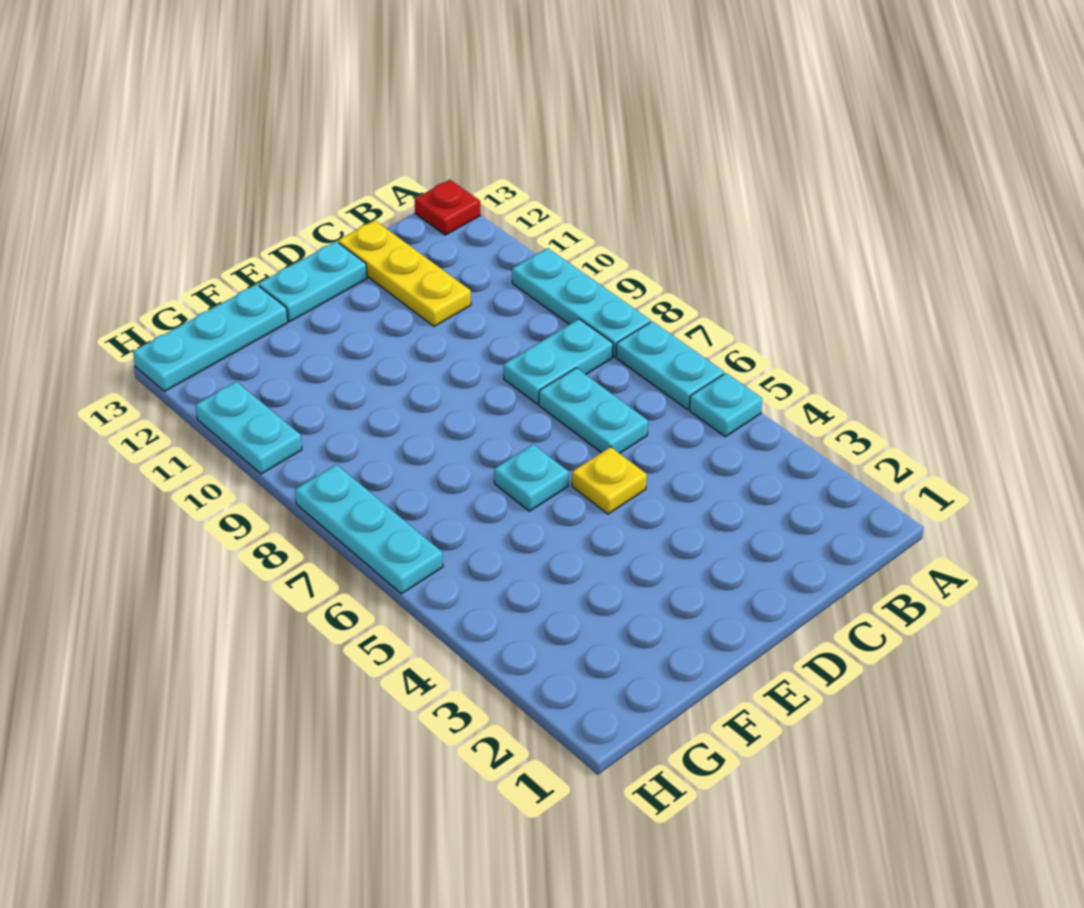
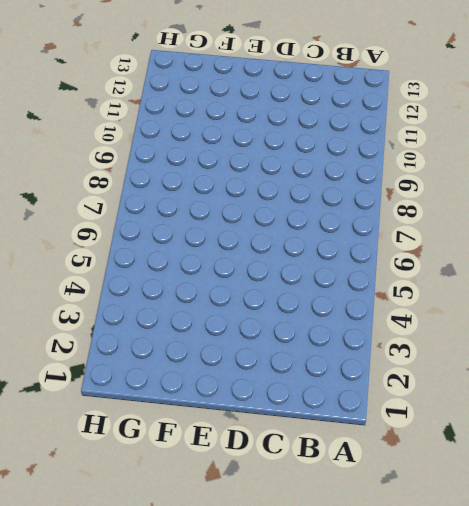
none -> cyan plate A5 level 1
none -> cyan plate A6:A7 level 1
none -> cyan plate A8:A10 level 1

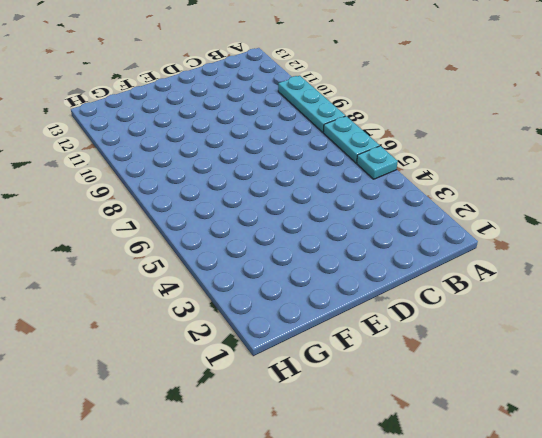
none -> red plate A13 level 1
none -> cyan plate B8:C8 level 1
none -> cyan plate C6:C7 level 1

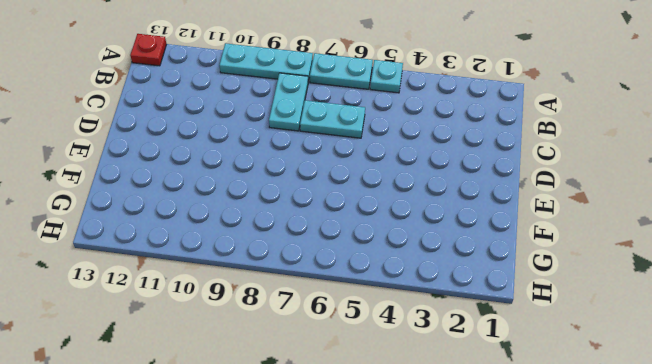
none -> yellow plate C11:C13 level 1
none -> yellow plate D5 level 1
none -> cyan plate D13:E13 level 1

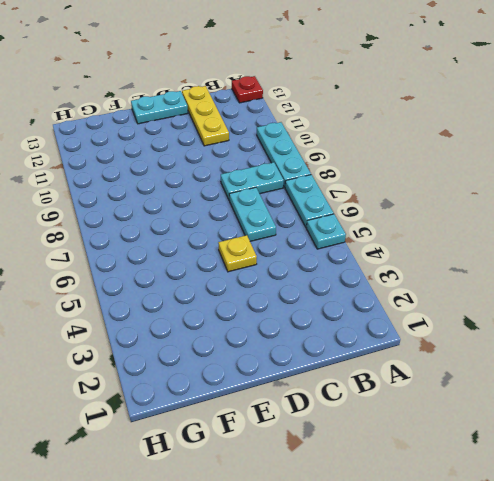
none -> cyan plate E6 level 1
none -> cyan plate F13:H13 level 1
none -> cyan plate H6:H8 level 1

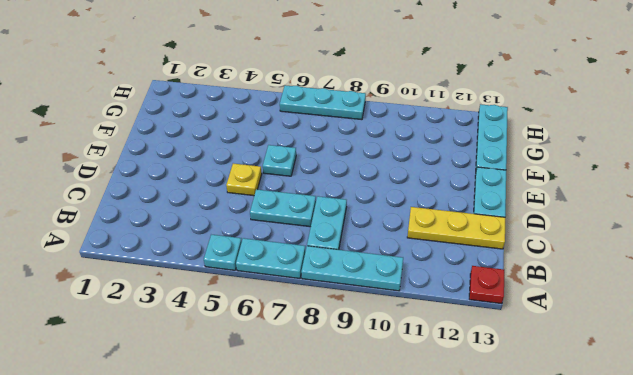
none -> cyan plate H10:H11 level 1

